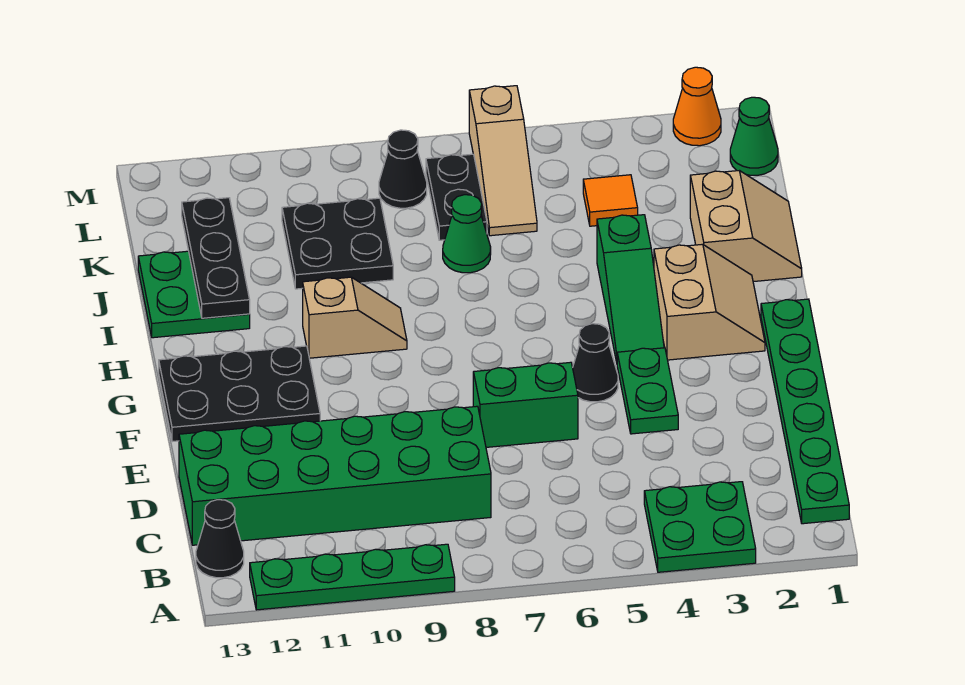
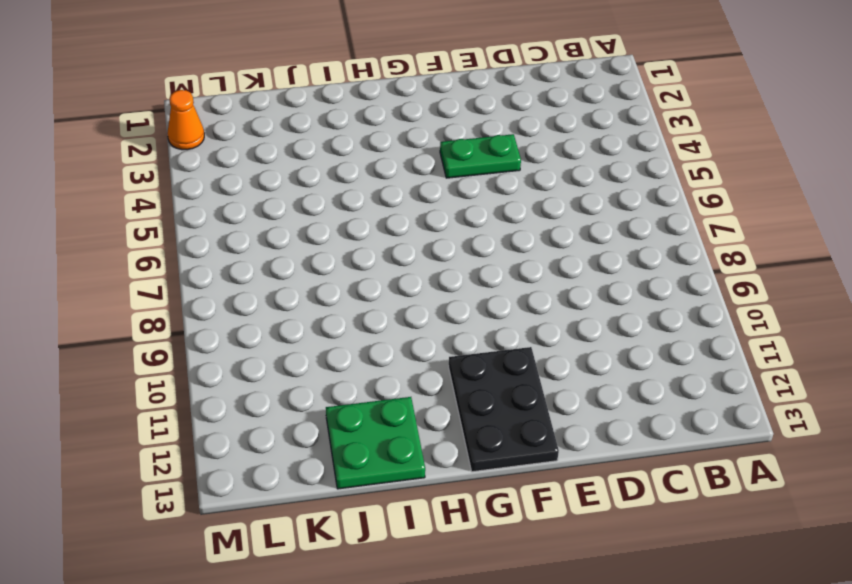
none -> green plate A3:B4 level 1
none -> green plate A9:A12 level 1
none -> green plate B1:G1 level 1

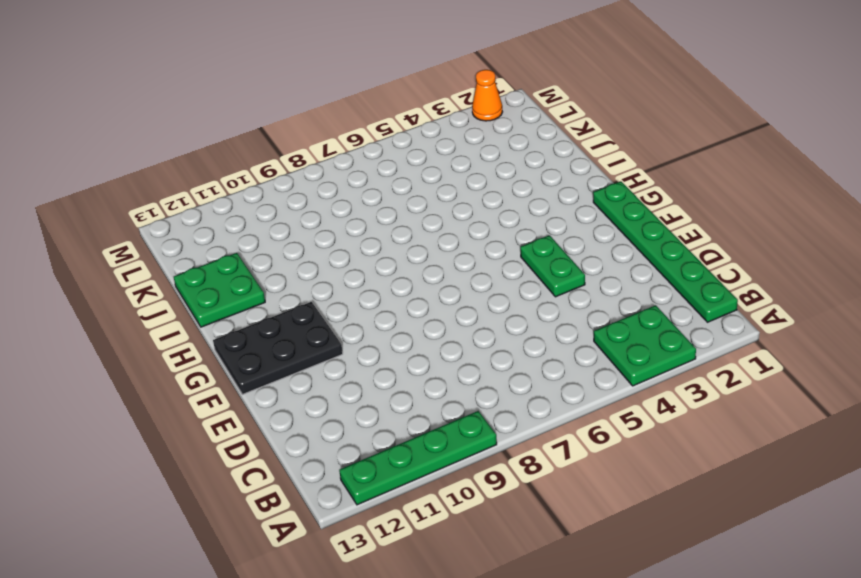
none -> black cone B13 level 1
none -> green brick C8:D13 level 1
none -> green brick E6:E7 level 1

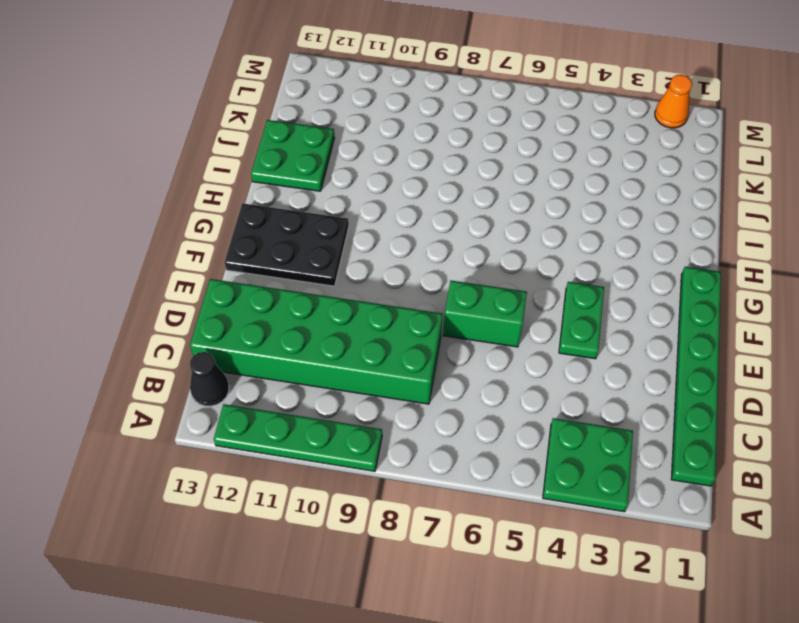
none -> black cone F5 level 1
none -> tan slope G2:H3 level 1 top 3
none -> green slope G4:I4 level 1 top I

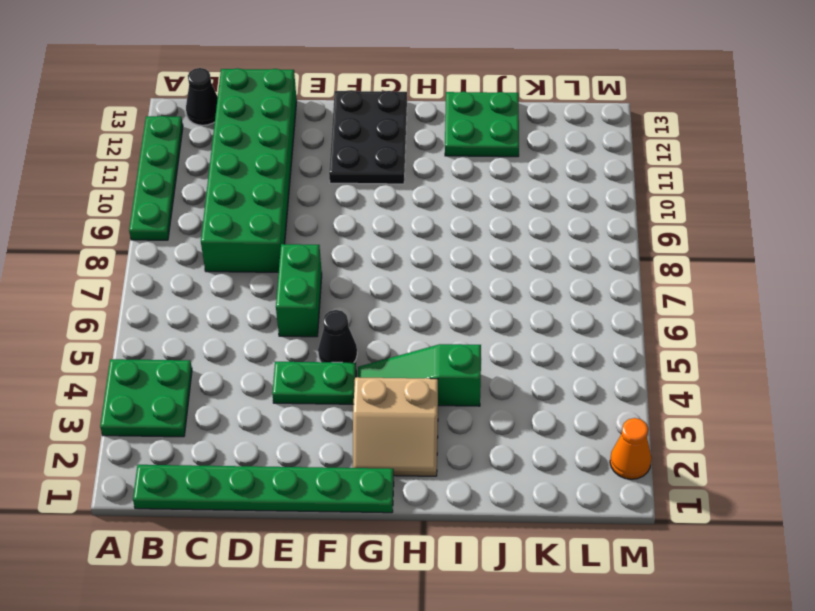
none -> tan slope H9:H10 level 1 top 10
none -> tan slope I1:J2 level 1 top 2
none -> green cone J7 level 1

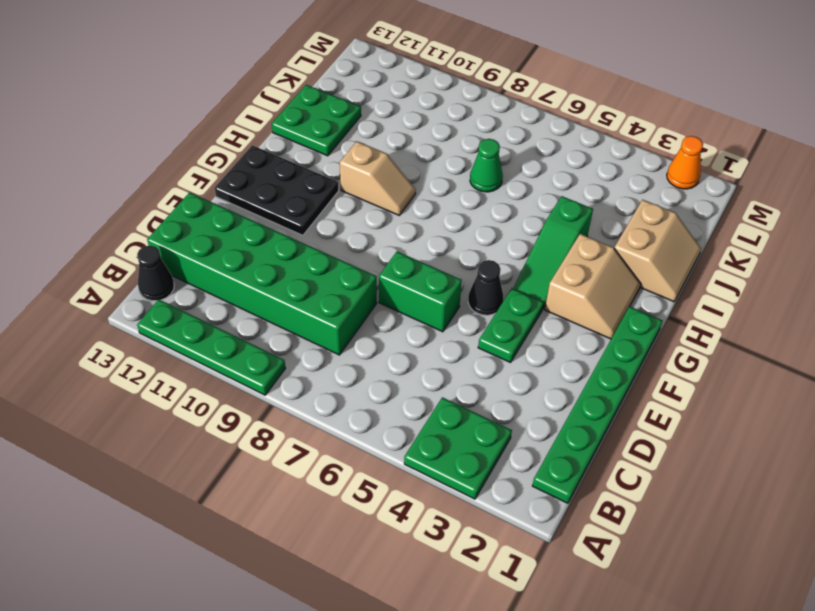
none -> black plate J9:K10 level 1
none -> orange tile K4 level 1
none -> tan slope K6:M6 level 1 top M

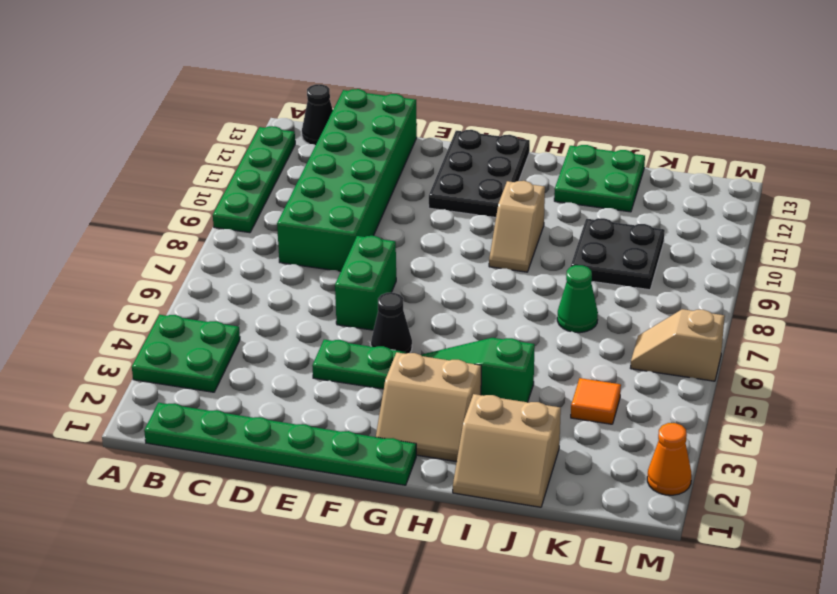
tan slope L6:M6 level 1 top M -> tan slope K6:M6 level 1 top M
none -> black plate K7:L7 level 1
none -> green cone L1 level 1
none -> black cone L8 level 1

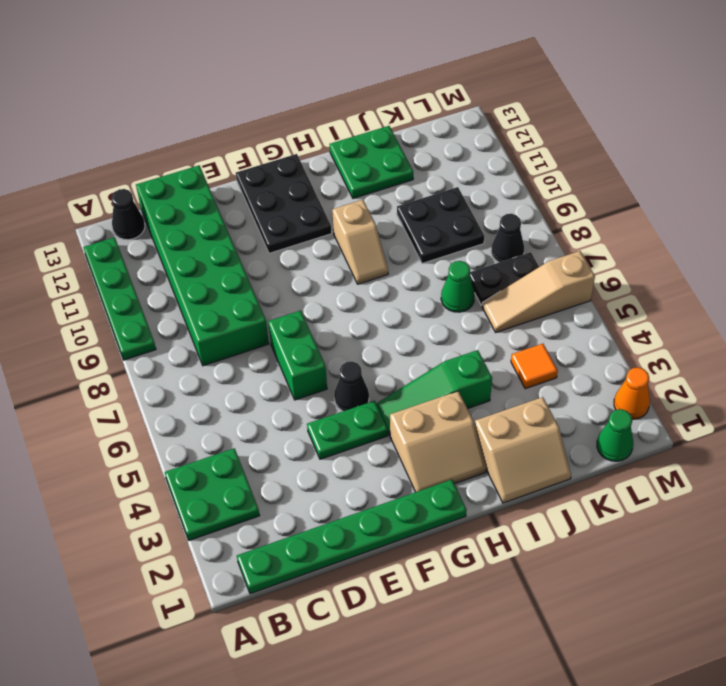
none -> black plate I12:K12 level 2

